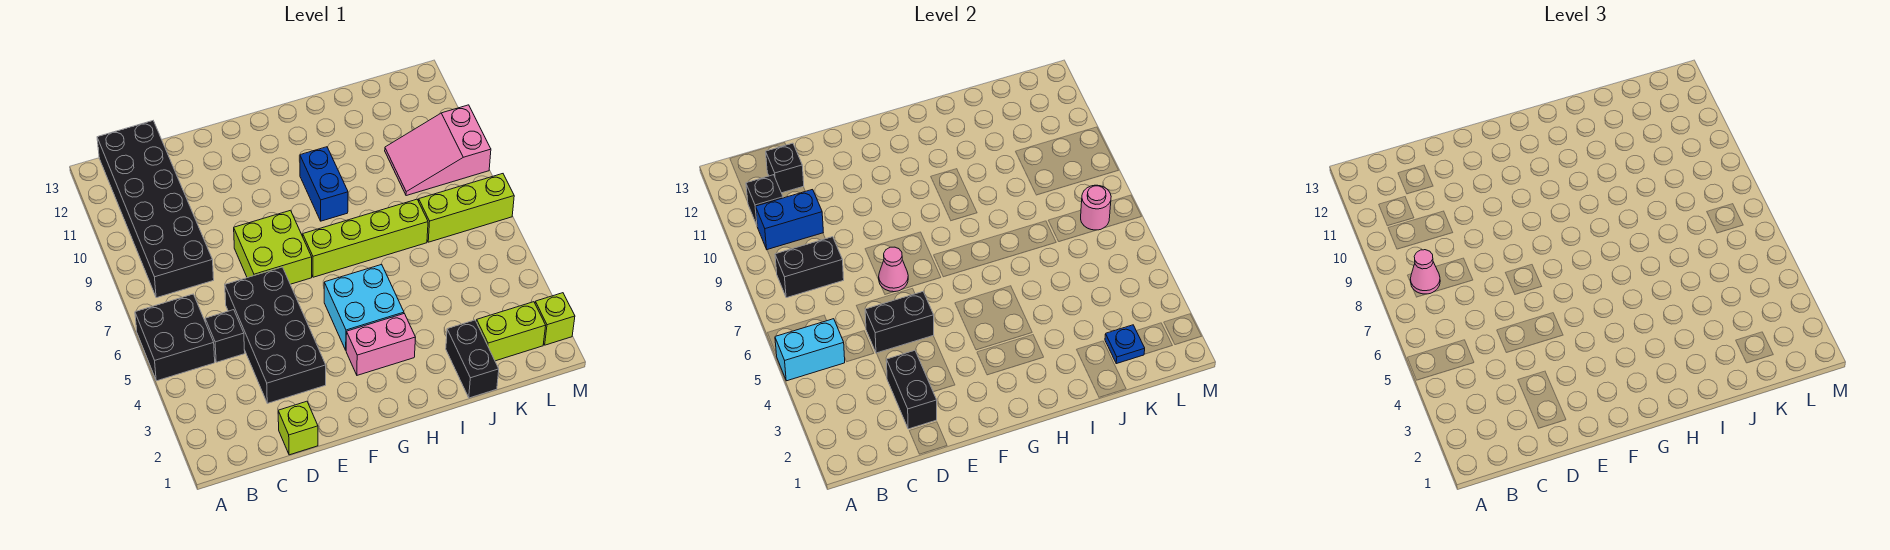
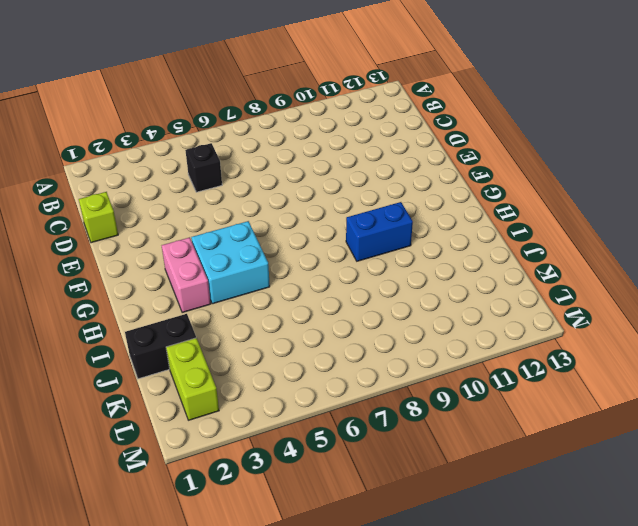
none -> black brick A5:B6 level 1
none -> black brick B8:C13 level 1
none -> black brick D3:E6 level 1

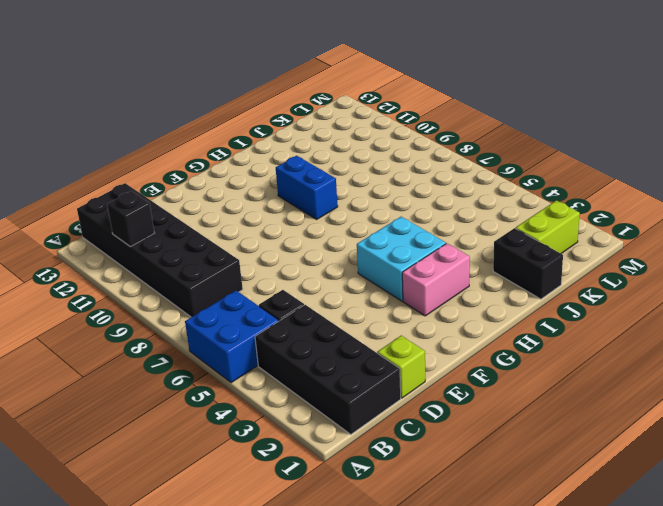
blue brick A5:B6 level 1 -> black brick A5:B6 level 1
black brick B1:C4 level 1 -> black brick D3:E6 level 1
none -> lime brick E7:F8 level 1
none -> lime brick G7:J7 level 1
none -> lime brick K7:M7 level 1

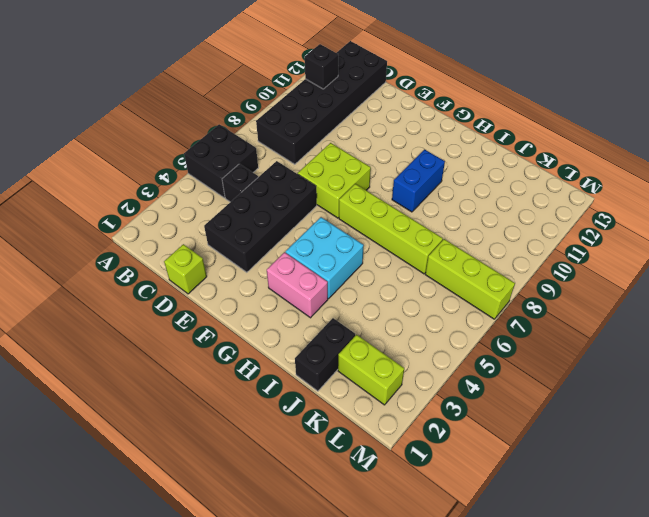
none -> pink slope K9:M10 level 1 top M
none -> lime brick M2 level 1
none -> cyan brick A5:B5 level 2

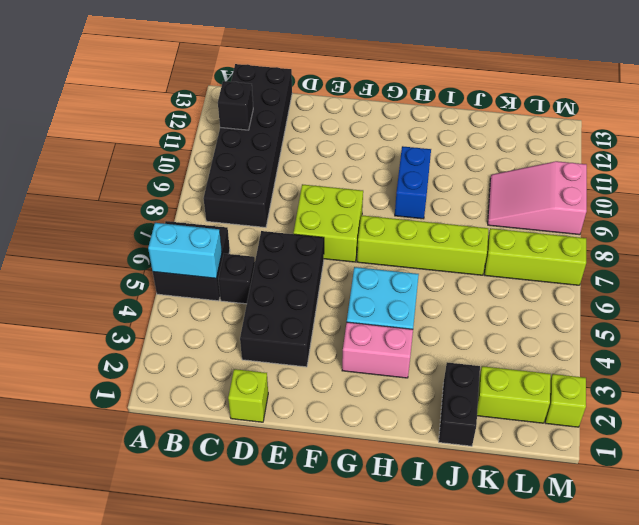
none -> black brick B8:C8 level 2
none -> blue brick B10:C10 level 2
none -> black brick C12 level 2

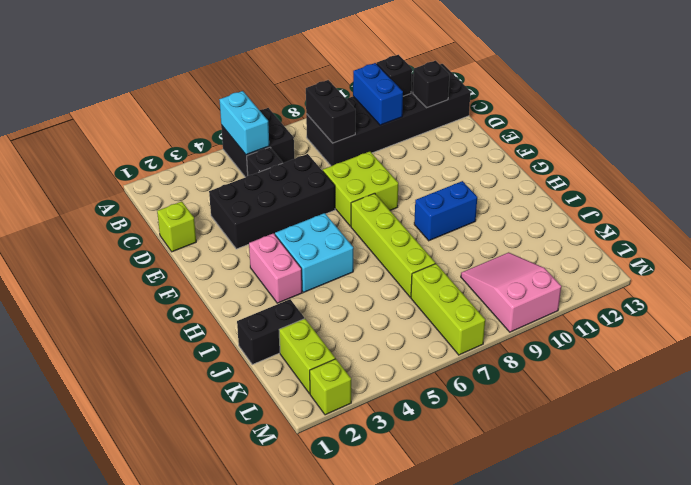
none -> black brick D2:D3 level 2
none -> black brick D5:E5 level 2
none -> pink cone E7 level 2

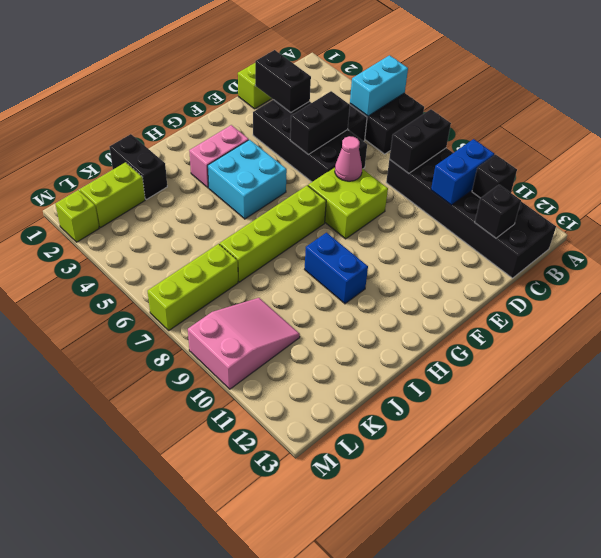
none -> blue plate K2 level 2
none -> pink round brick L7 level 2
none -> pink cone B8 level 3

